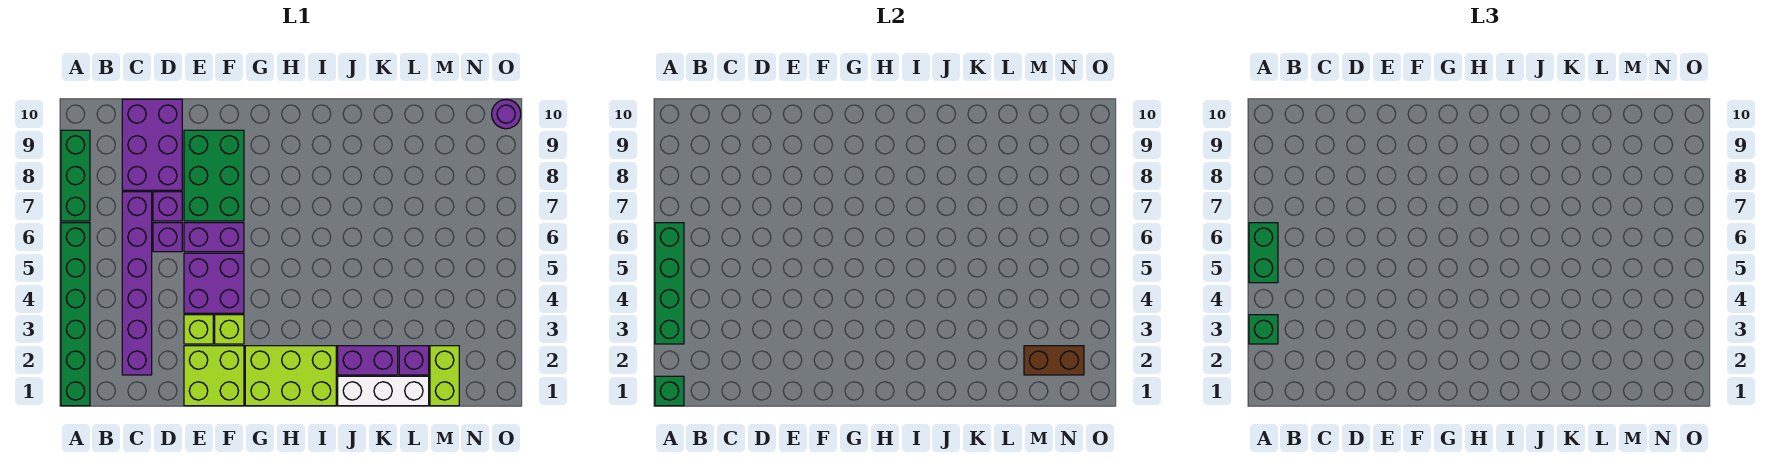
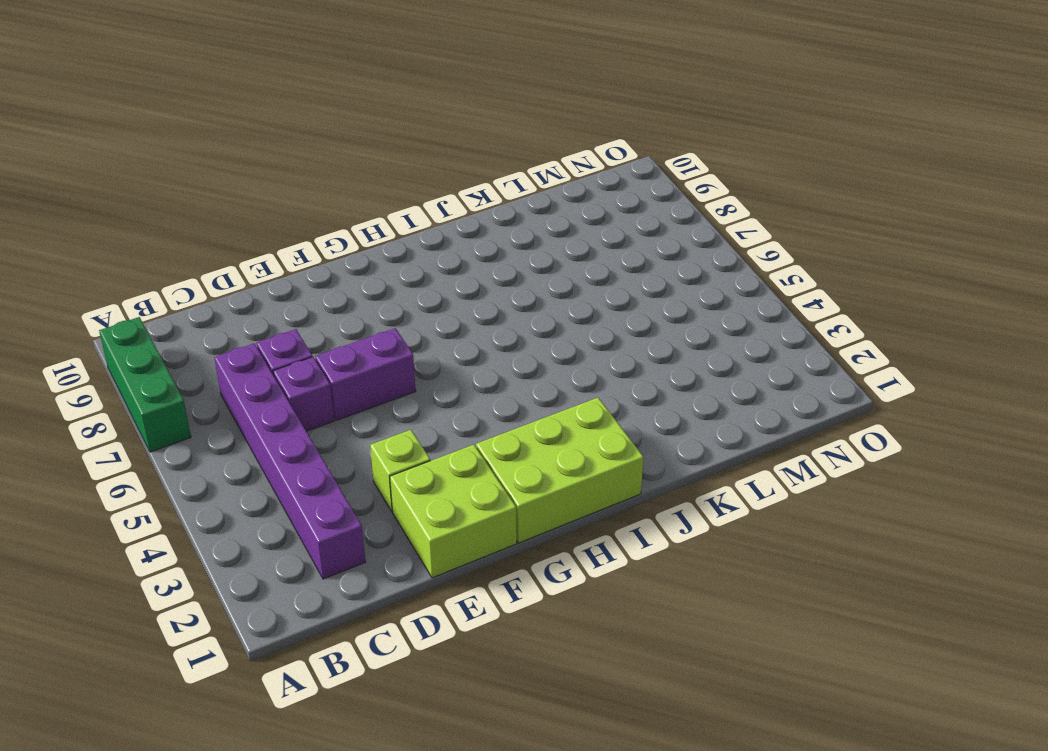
none -> green brick A1:A6 level 1
none -> purple brick C8:D10 level 1
none -> purple brick E4:F5 level 1

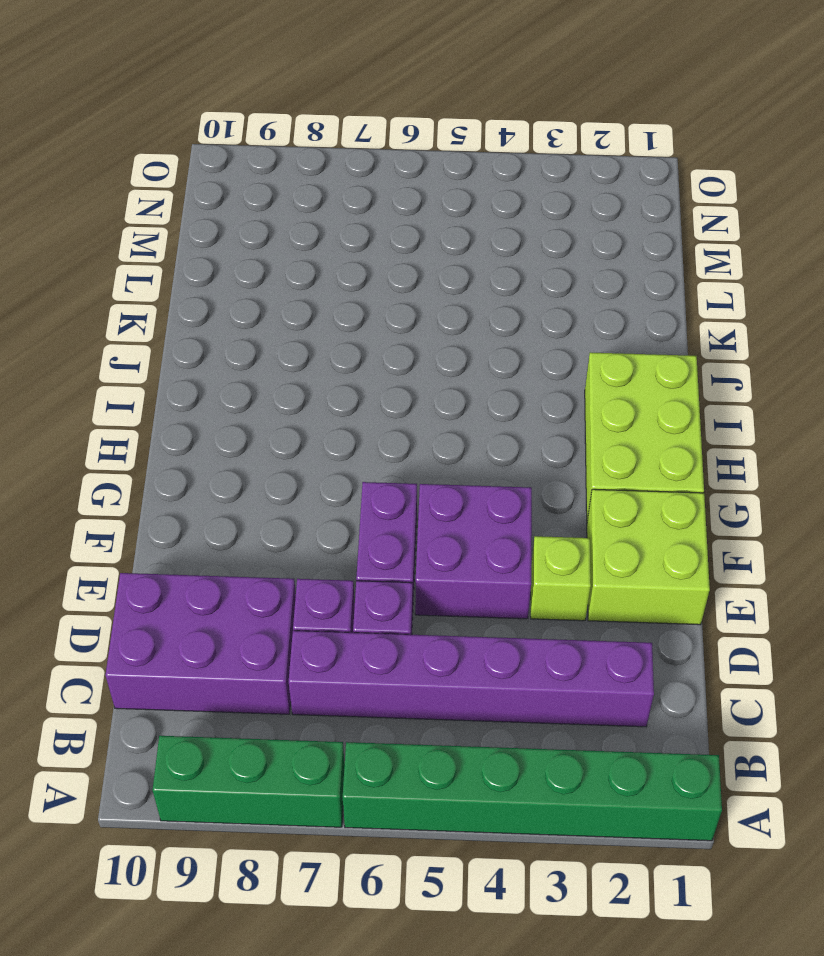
none -> green brick E7:F9 level 1
none -> lime brick F3 level 1
none -> white brick J1:L1 level 1

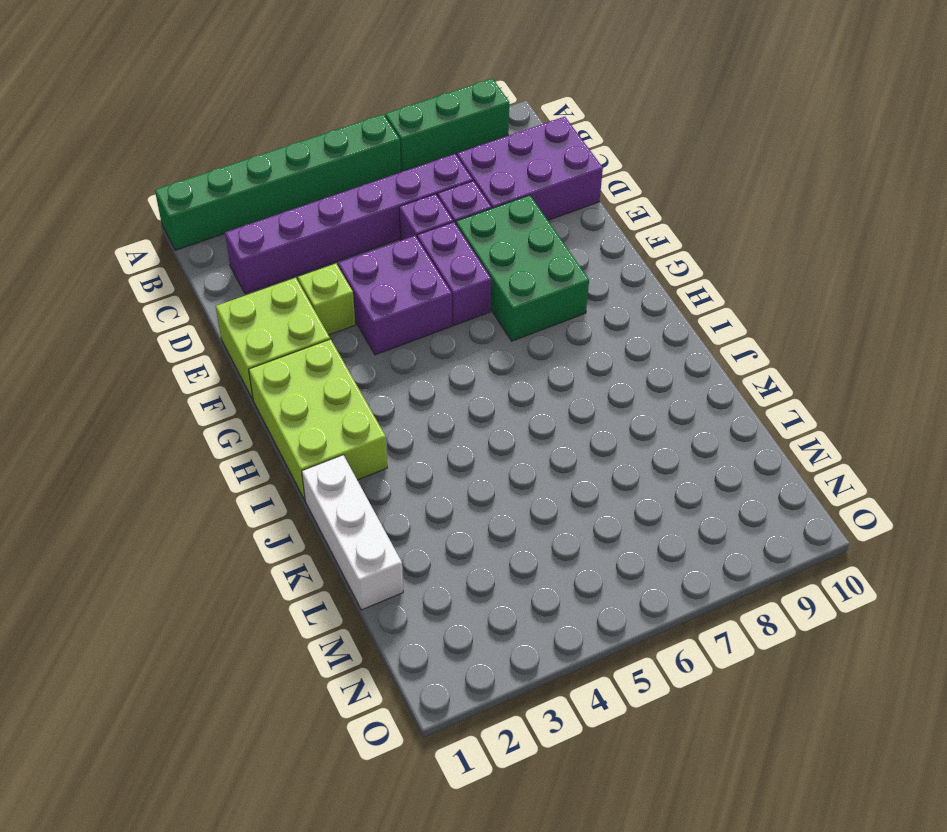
green brick E7:G8 level 1 -> green brick E7:F9 level 1
none -> lime brick F3 level 1
none -> purple brick J2:K2 level 1
none -> purple brick L2 level 1

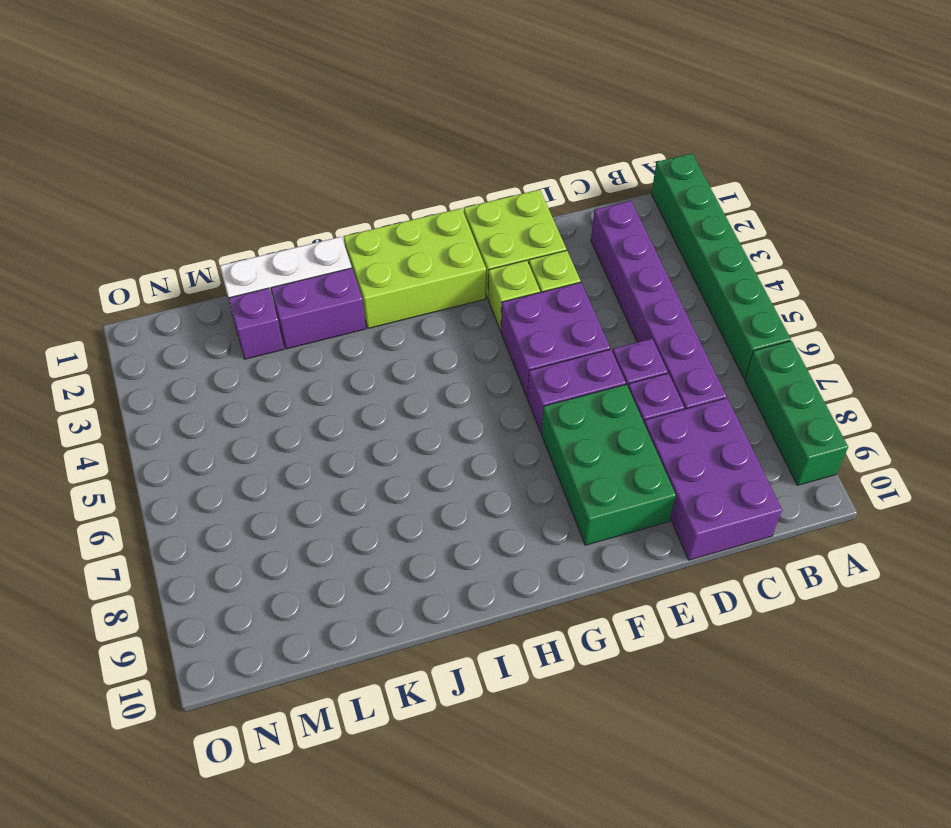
none -> lime brick M1:M2 level 1
none -> purple round brick O10 level 1
none -> green brick A1 level 2

